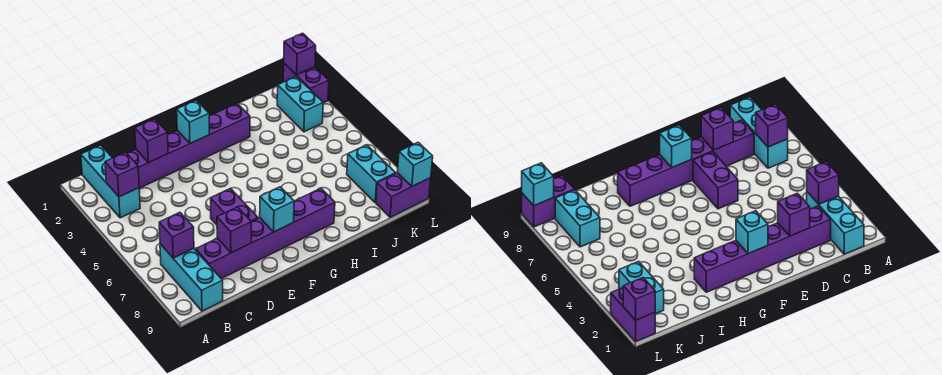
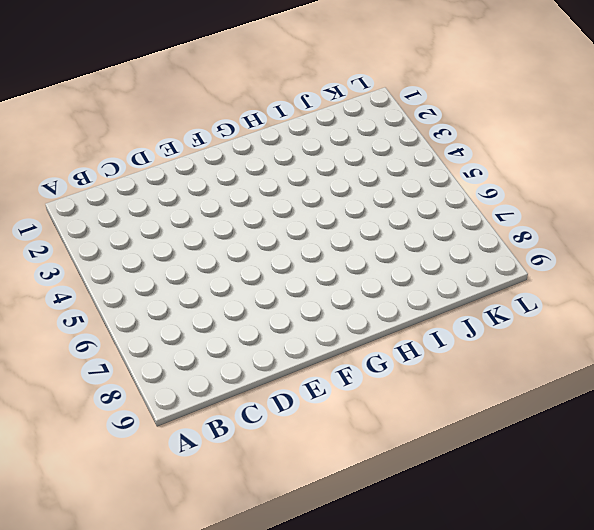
none -> cyan brick B1:B3 level 1
none -> cyan brick B7:B9 level 1
none -> purple brick C2:H2 level 1

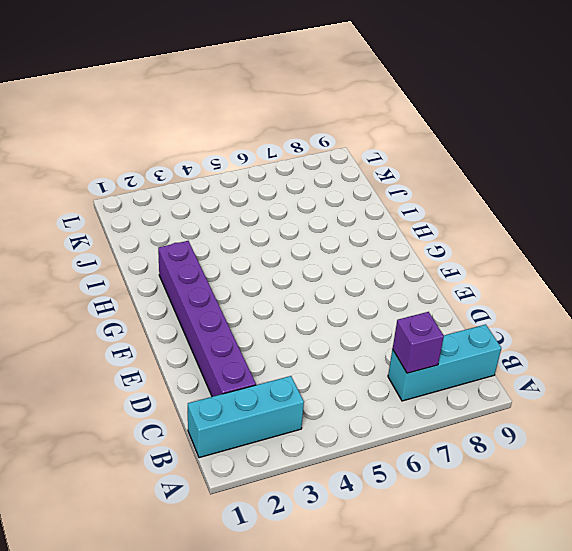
none -> purple brick C8:H8 level 1
none -> purple brick E6:E7 level 1
none -> cyan brick K2:K3 level 1

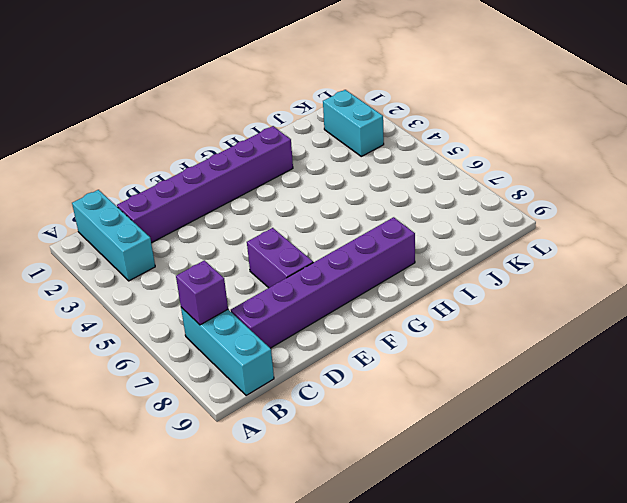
none -> cyan brick K7:K8 level 1
none -> purple brick K9:L9 level 1
none -> purple brick L1:L2 level 1

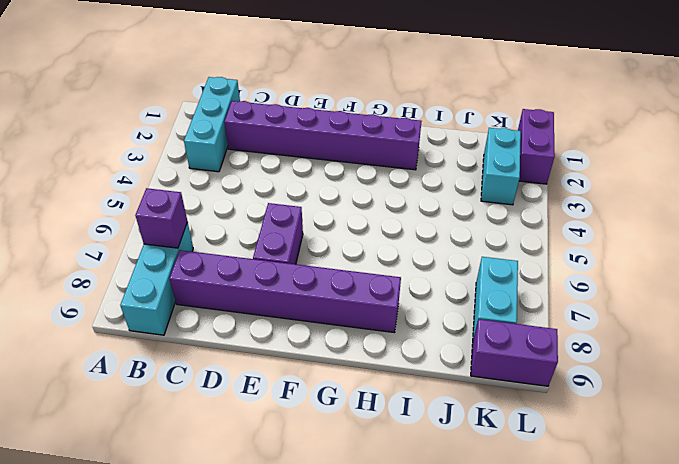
none -> purple brick B3 level 2
none -> purple brick D2 level 2
none -> purple brick D8 level 2

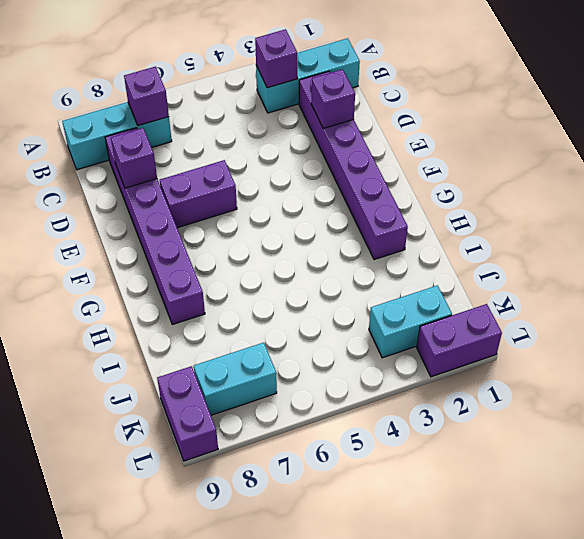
none -> cyan brick F2 level 2
none -> cyan brick F8 level 2
none -> purple brick L1 level 2

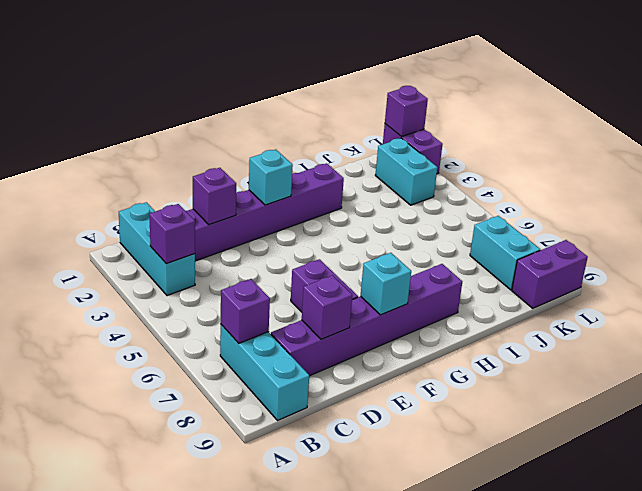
none -> cyan brick L9 level 2

